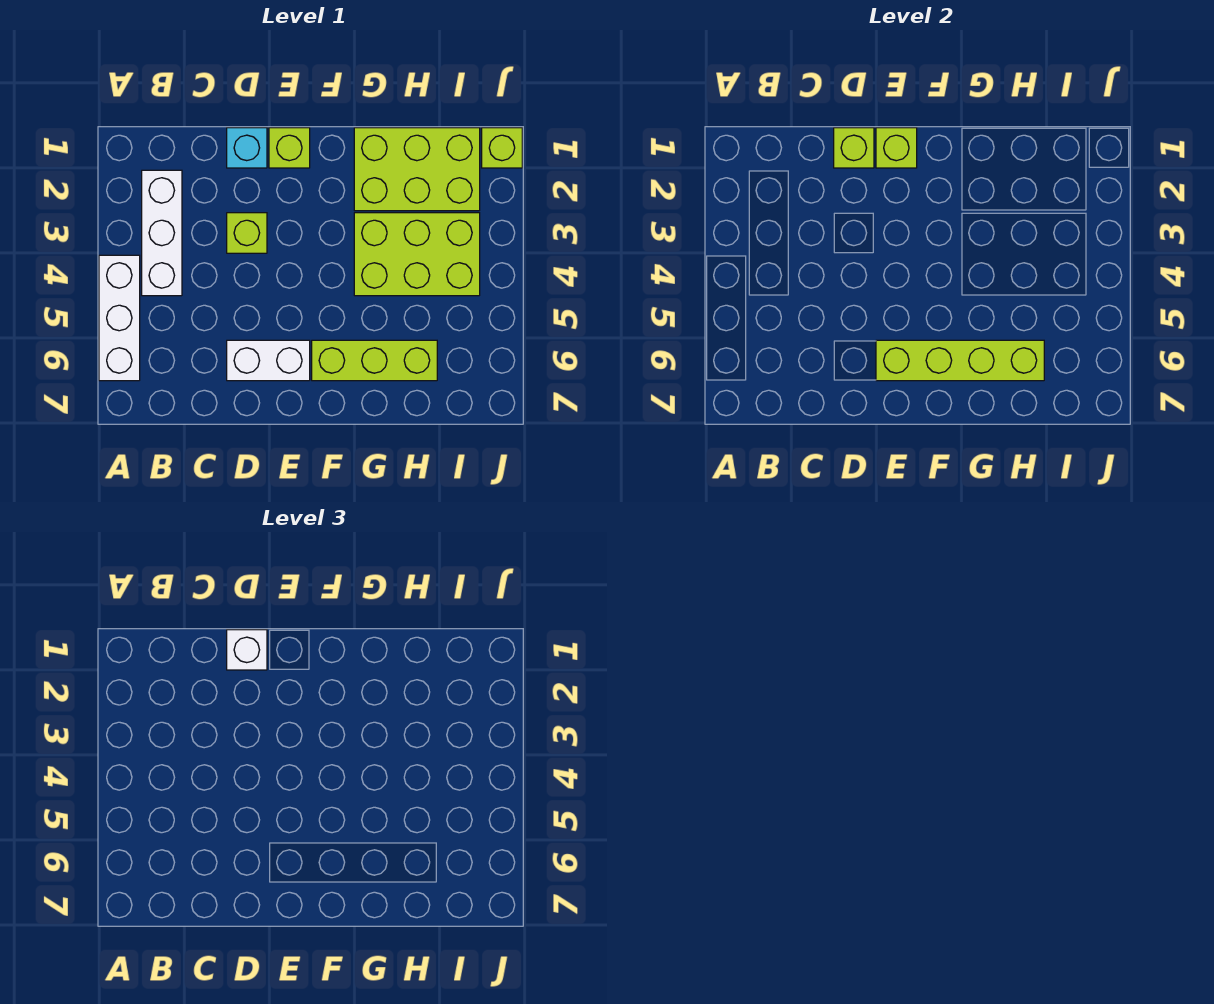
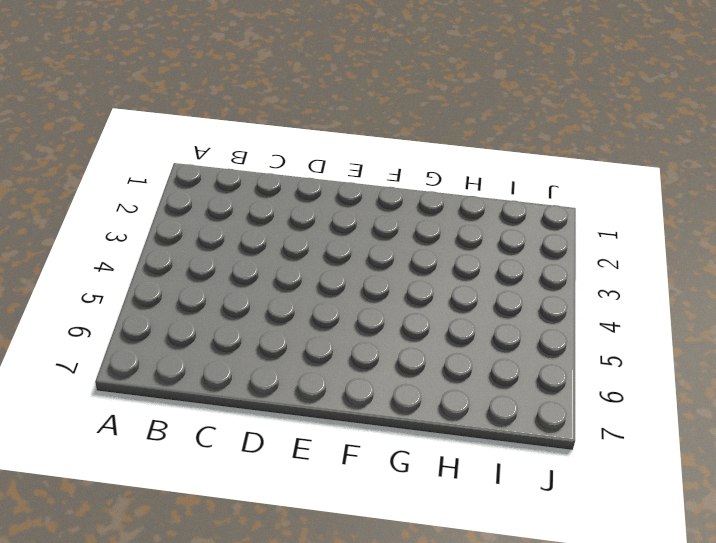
none -> white brick A4:A6 level 1
none -> white brick B2:B4 level 1
none -> cyan brick D1 level 1

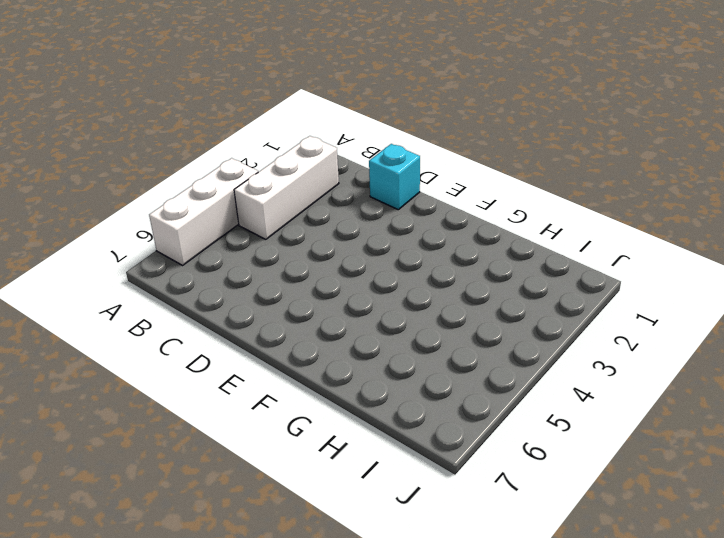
none -> lime brick D3 level 1
none -> white brick D6:E6 level 1
none -> lime brick E1 level 1

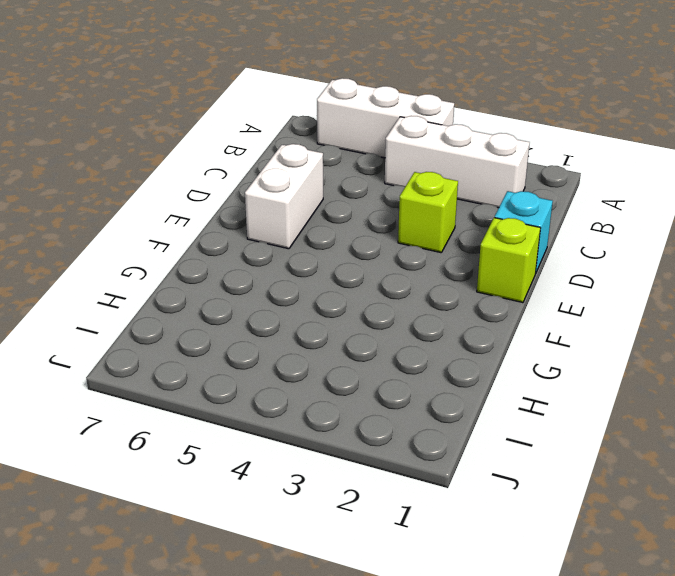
none -> lime brick F6:H6 level 1
none -> lime brick G1:I2 level 1
none -> lime brick G3:I4 level 1

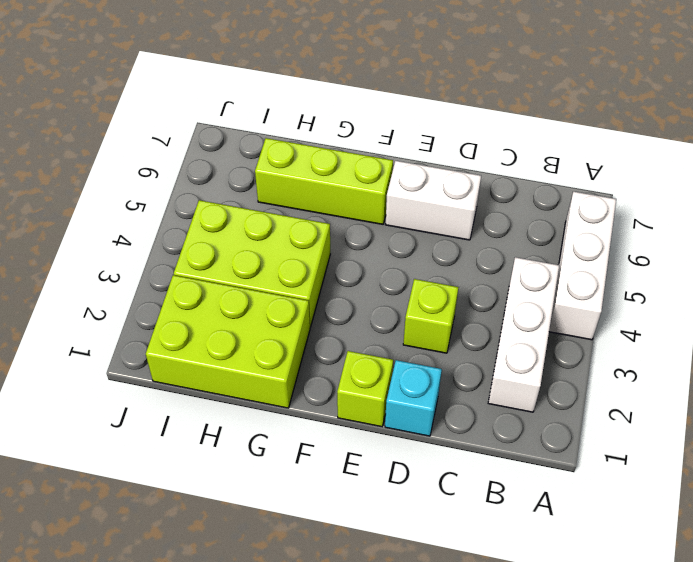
none -> lime brick J1 level 1
none -> lime brick D1 level 2
none -> lime brick E1 level 2

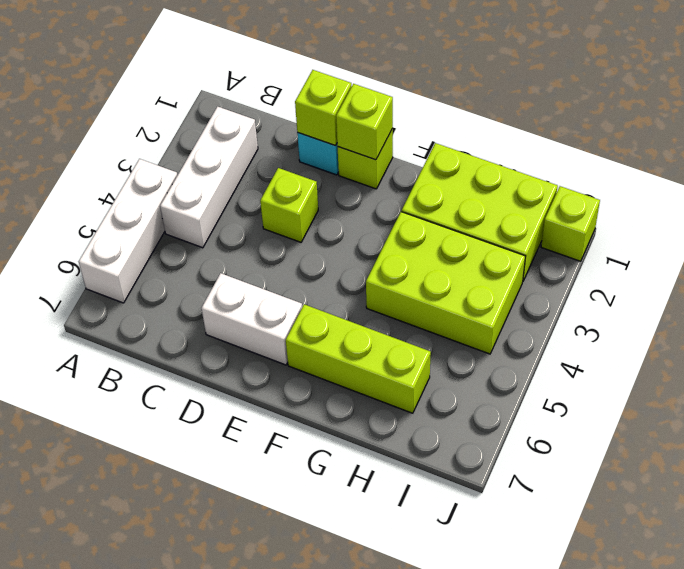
none -> lime brick E6:H6 level 2
none -> white brick D1 level 3

